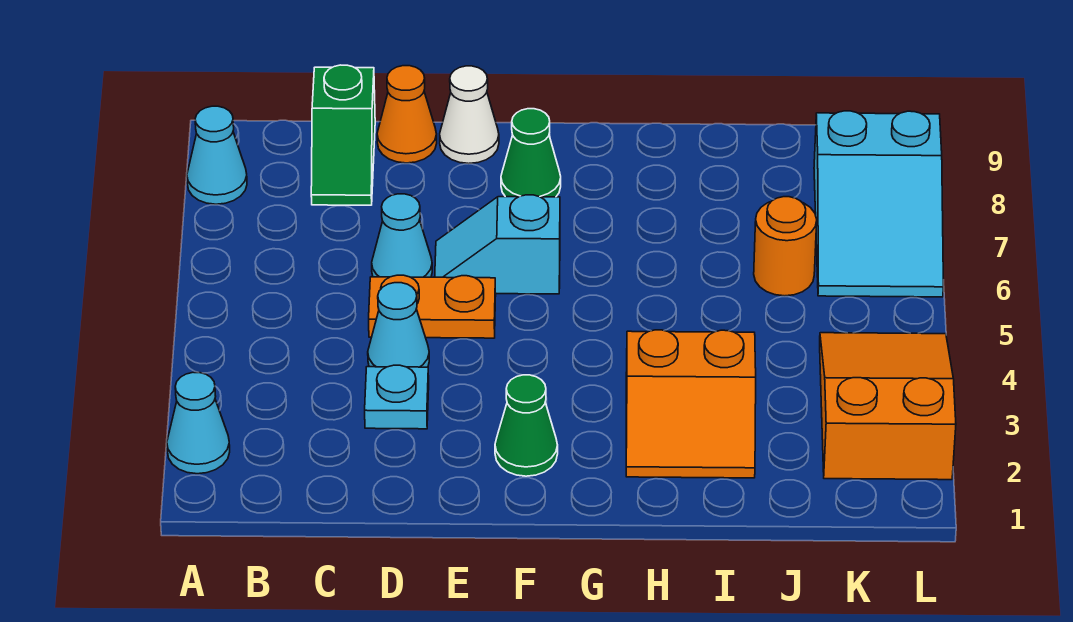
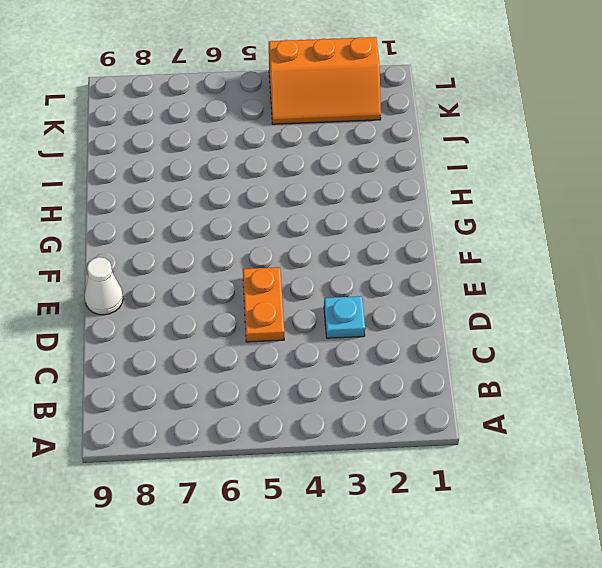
orange slope K2:L4 level 1 top L -> orange slope K2:L4 level 1 top 2
none -> cyan cone A2 level 1
none -> cyan cone A8 level 1
none -> green slope C8:C9 level 1 top 9

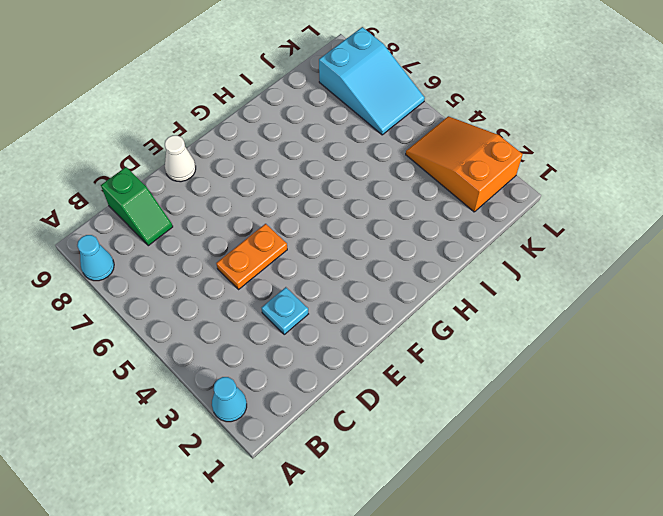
none -> cyan cone D4 level 1
none -> cyan cone D6 level 1
none -> orange cone D9 level 1

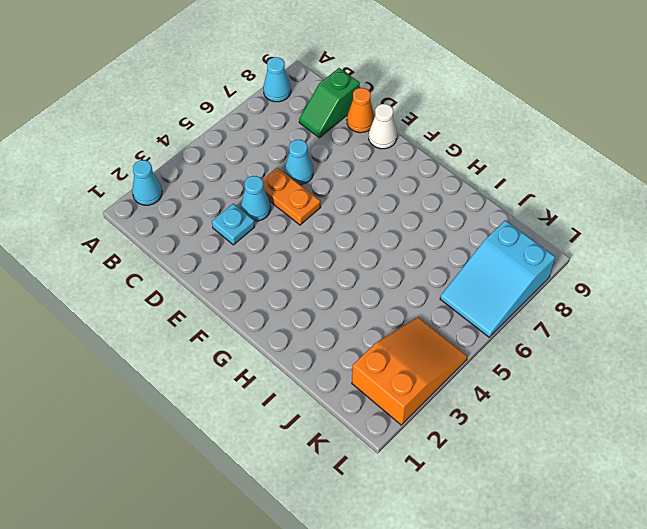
none -> cyan slope E6:F6 level 1 top F
none -> green cone F2 level 1
none -> green cone F8 level 1

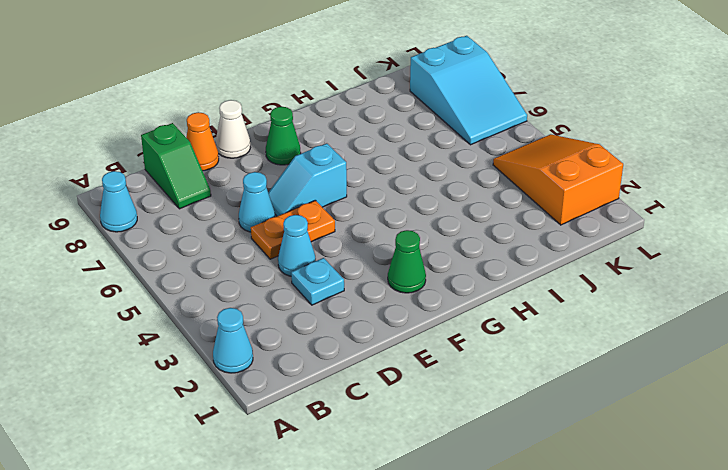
none -> orange slope H2:I3 level 1 top 3
none -> orange round brick J6 level 1

